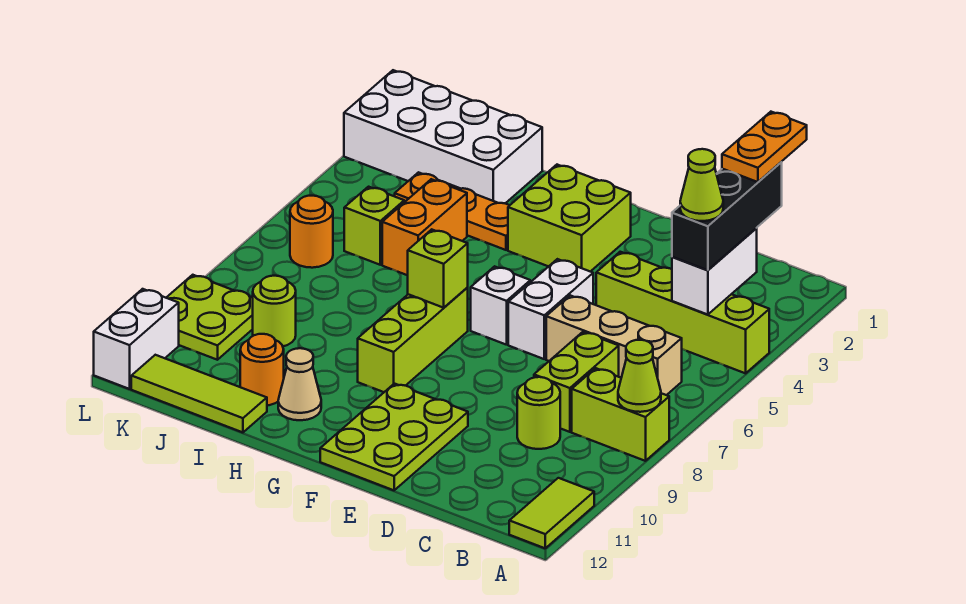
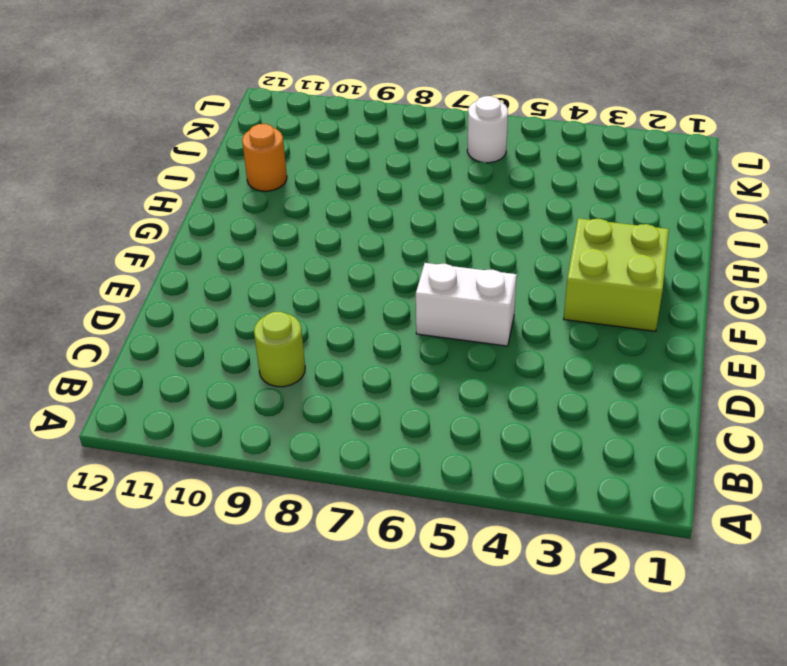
white round brick K6 level 1 -> orange round brick K6 level 1
none -> lime brick A4:D4 level 1
none -> lime brick A8:B8 level 1
none -> lime tile A11:A12 level 1

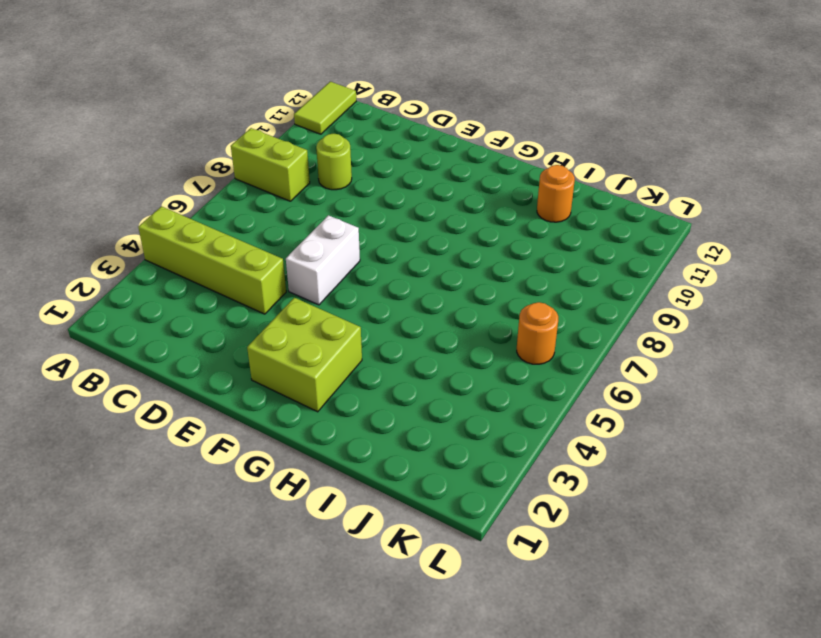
none -> tan brick B6:D6 level 1
none -> lime brick C7:C8 level 1
none -> lime plate E10:F12 level 1

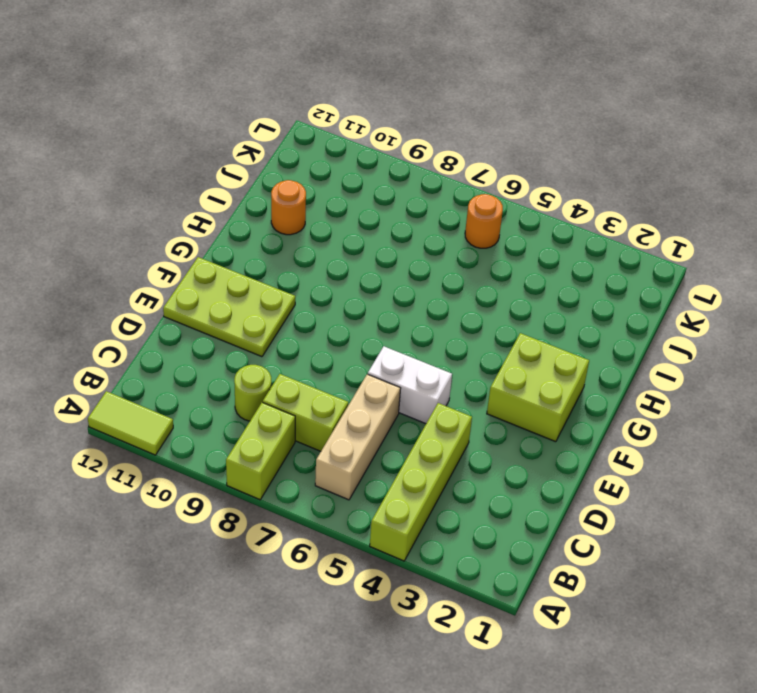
none -> white brick F6 level 1
none -> lime brick G7:G9 level 1
none -> orange plate H3:J3 level 1

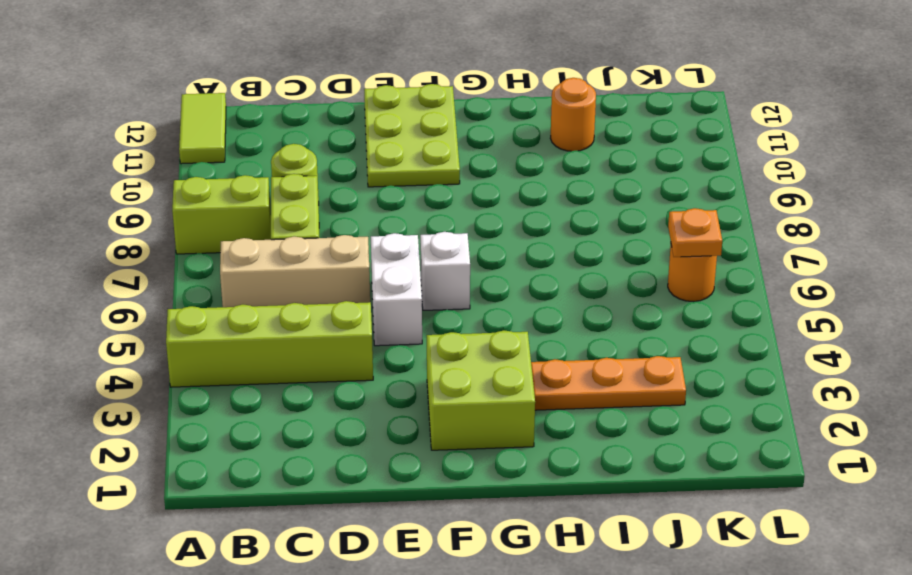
orange plate K6 level 2 -> none
none -> lime brick G7:G9 level 1
none -> tan cone H11 level 1
none -> white brick I1:L2 level 1

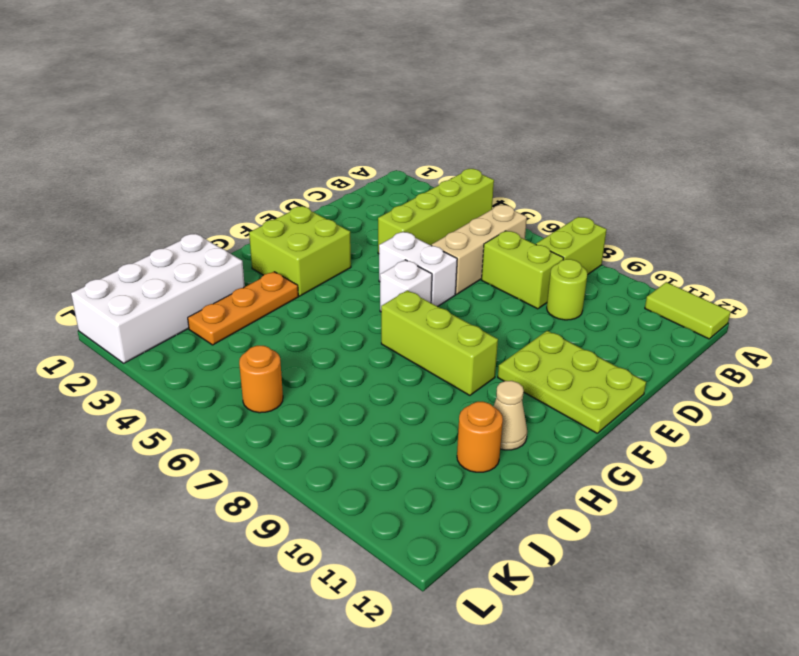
none -> orange brick I4:I5 level 1
none -> lime tile I12:K12 level 1
none -> lime brick J5 level 1

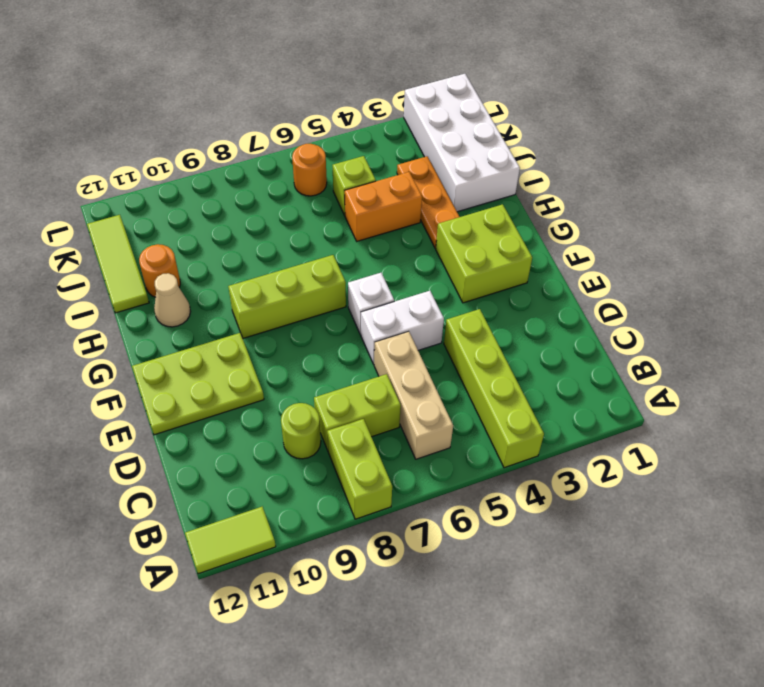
none -> lime round brick J9 level 1
none -> lime plate K9:L10 level 1
none -> white brick L11:L12 level 1

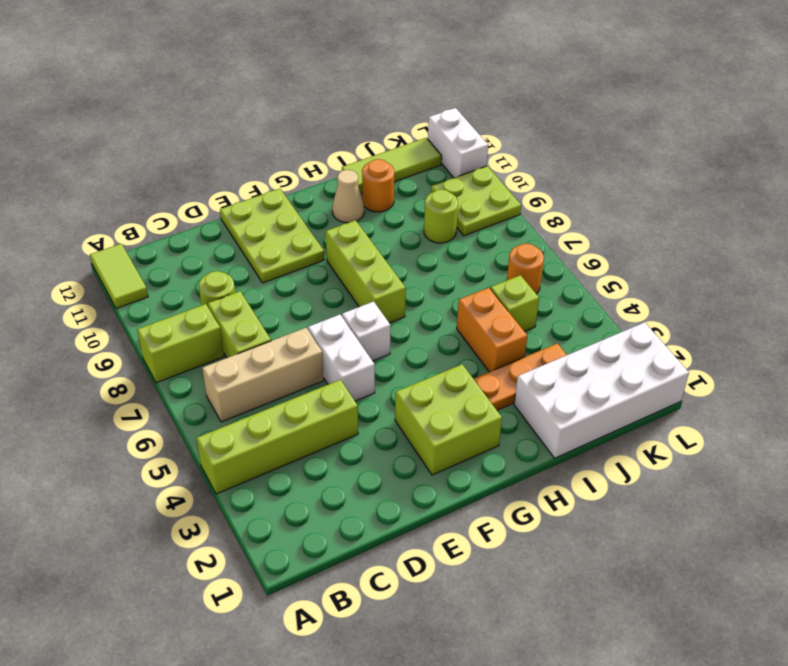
none -> lime cone A8 level 2
none -> white brick B3:B4 level 2
none -> lime brick G7 level 2

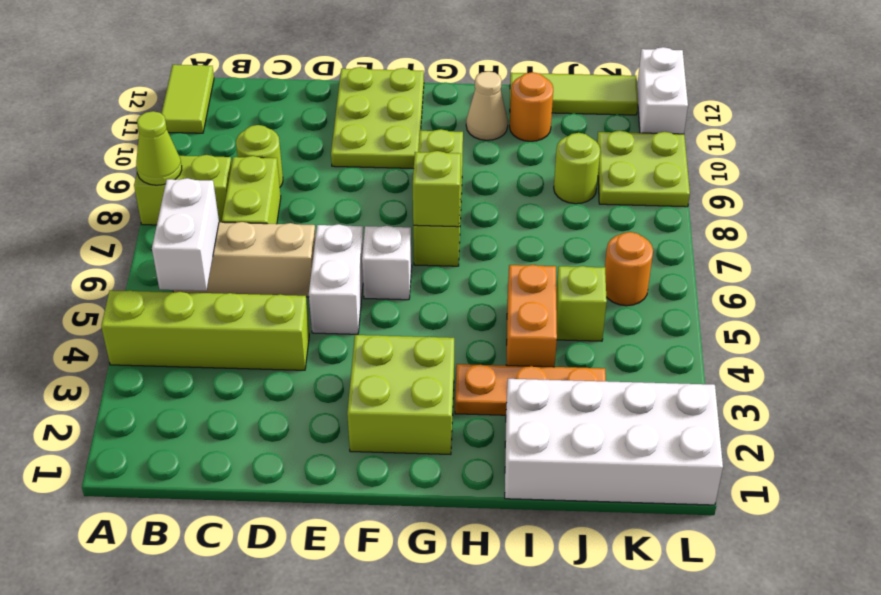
white brick B5:B6 level 2 -> white brick B3:B4 level 2
none -> black brick B2:B4 level 3
none -> orange plate B1:B2 level 4
none -> lime cone B4 level 4

